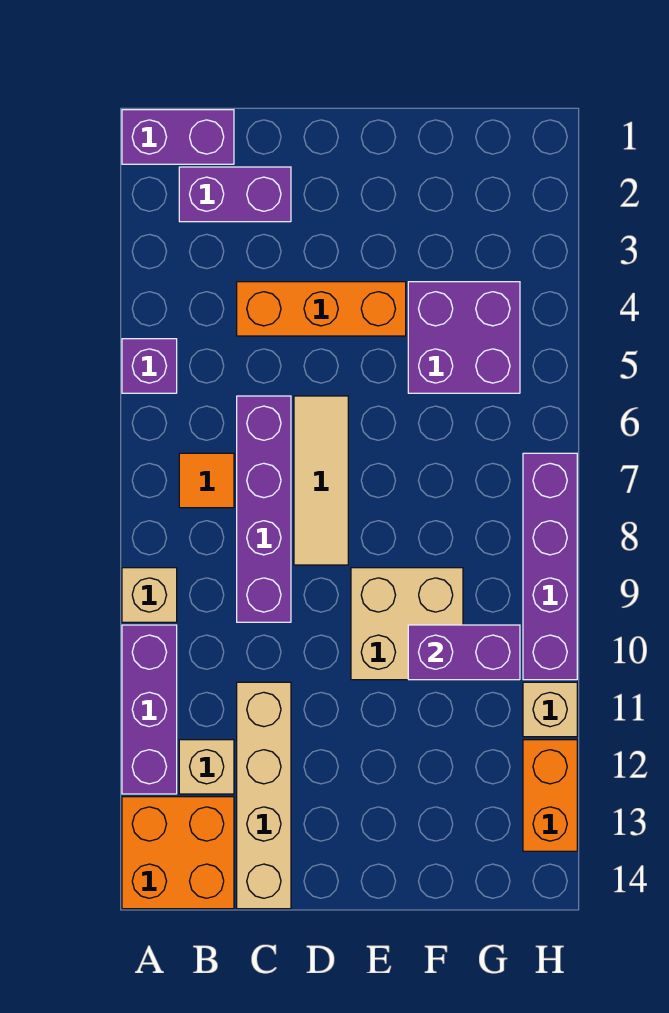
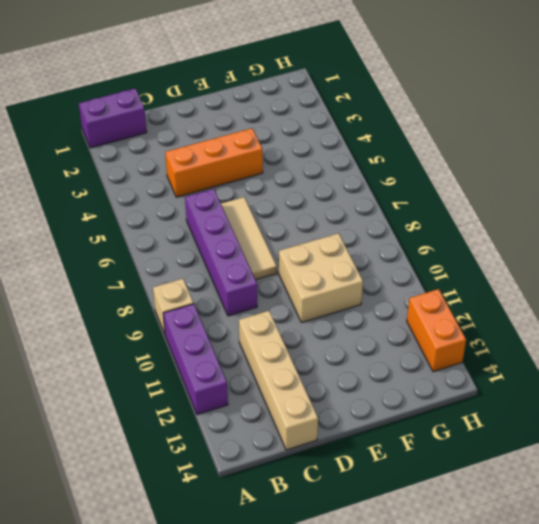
none -> purple brick A5 level 1
none -> orange brick A13:B14 level 1
none -> purple brick B2:C2 level 1

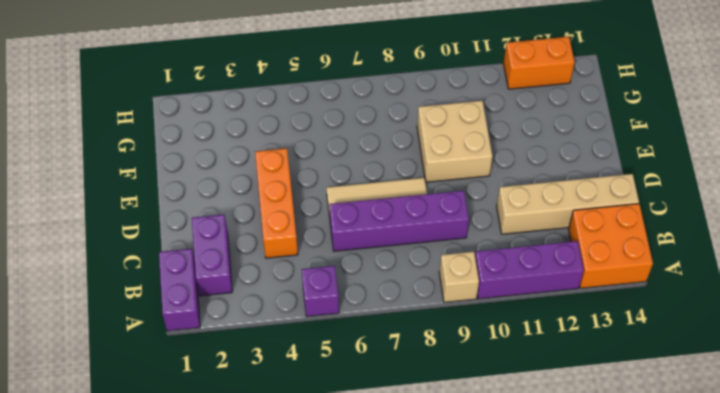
none -> orange tile B7 level 1
none -> tan brick B12 level 1
none -> purple brick F4:G5 level 1

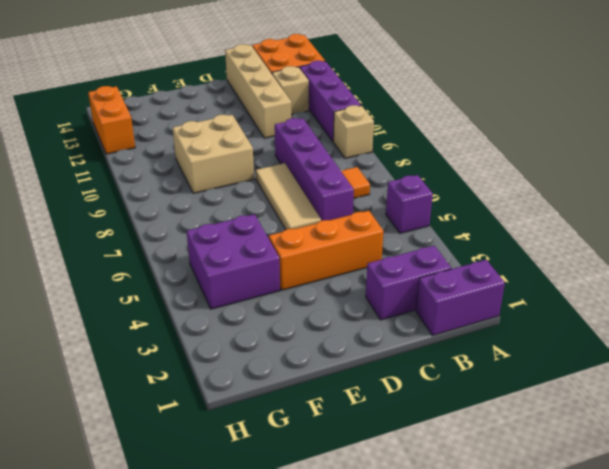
none -> purple brick H7:H10 level 1
none -> tan brick H11 level 1
none -> purple brick F10:G10 level 2

